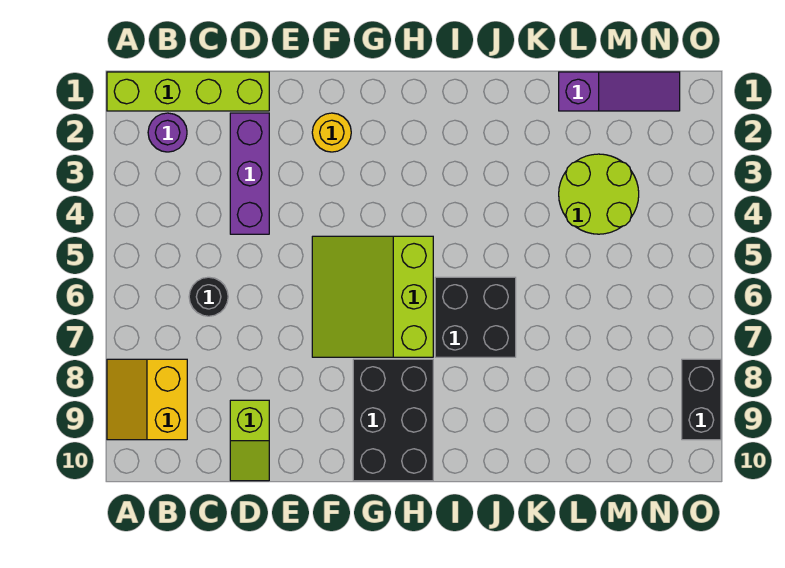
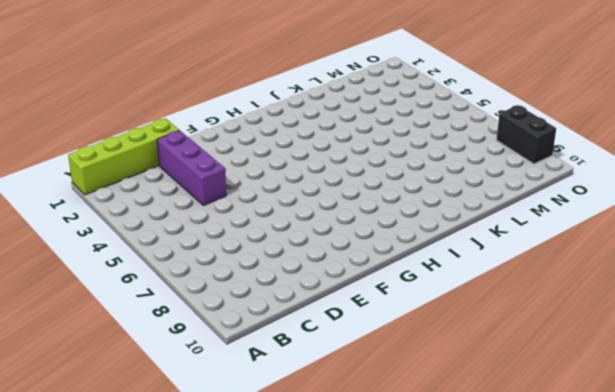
none -> yellow slope A8:B9 level 1 top B
none -> purple round brick B2 level 1
none -> black round brick C6 level 1

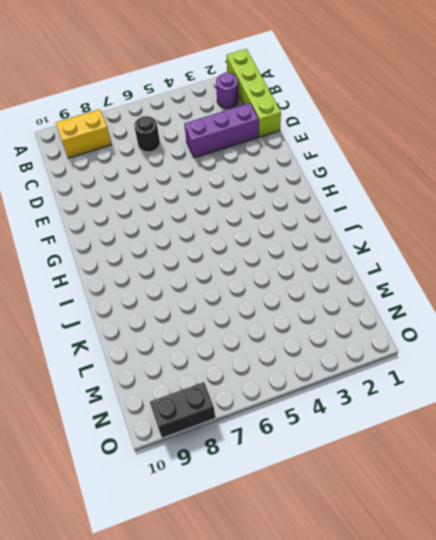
none -> lime slope D9:D10 level 1 top 9
none -> yellow round brick F2 level 1
none -> lime slope F5:H7 level 1 top H

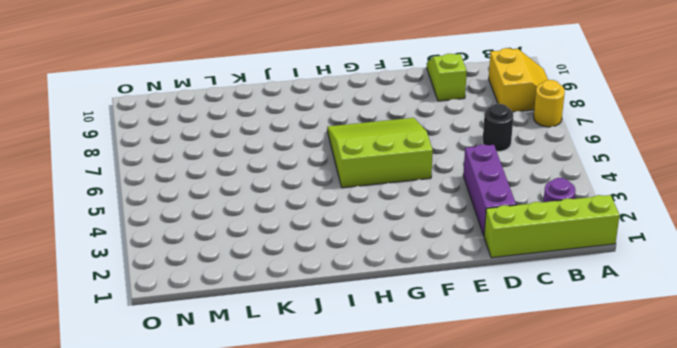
yellow round brick A7 level 1 -> yellow round brick F2 level 1
lime slope F5:H7 level 1 top 5 -> lime slope F5:H7 level 1 top H
none -> black brick G8:H10 level 1
none -> black brick I6:J7 level 1
none -> purple slope L1:N1 level 1 top L

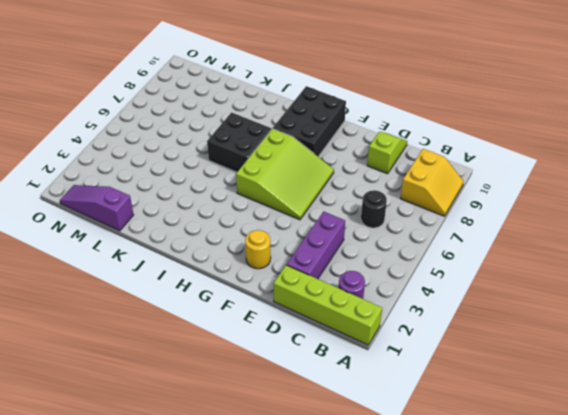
none -> lime round brick L3:M4 level 1
none -> black brick O8:O9 level 1

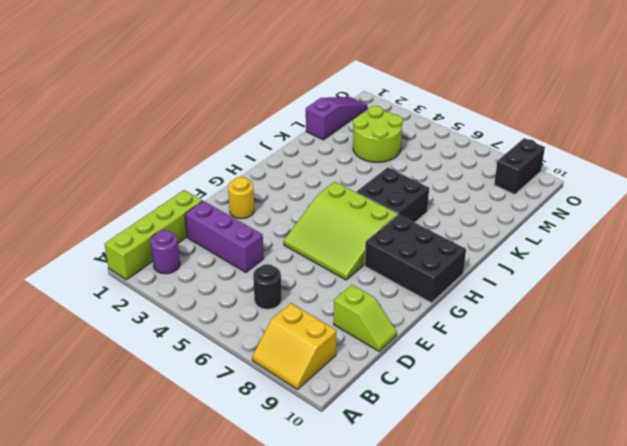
black brick N9:O9 level 1 -> black brick O8:O9 level 1

